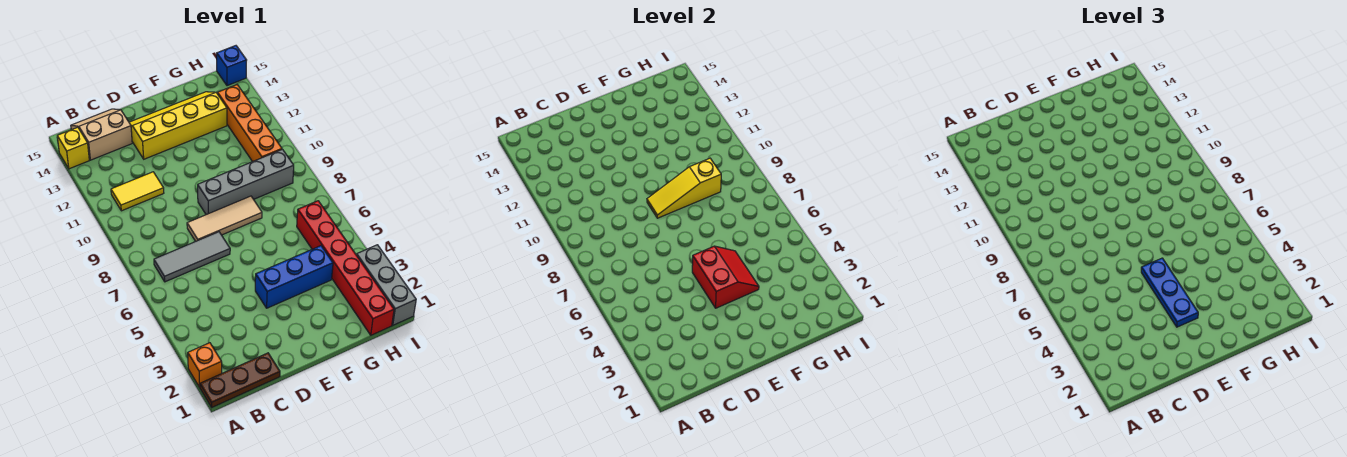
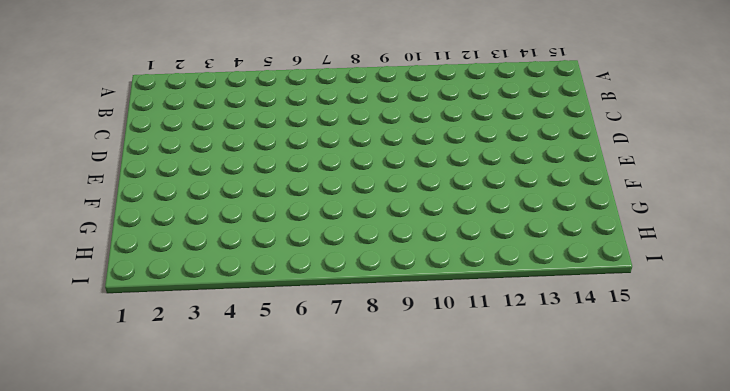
none -> brown plate A1:C1 level 1
none -> orange brick A2 level 1
none -> yellow brick A14 level 1

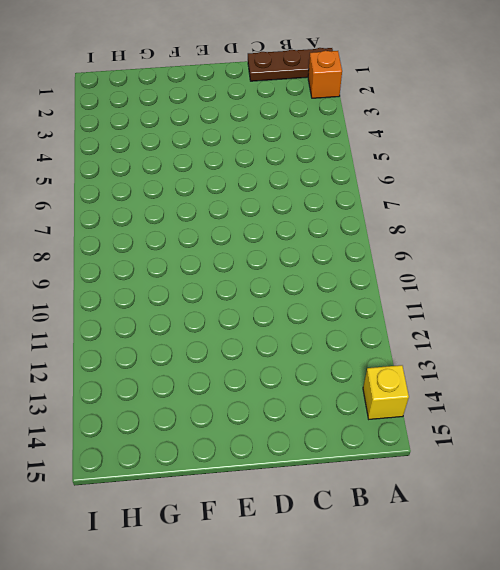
none -> grey tile B7:D7 level 1
none -> yellow tile B11:C11 level 1
none -> tan slope B14:C15 level 1 top 14

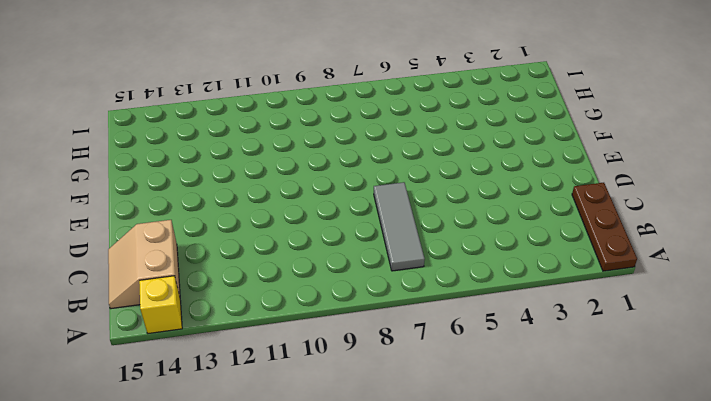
none -> orange brick A2 level 1
none -> yellow tile B11:C11 level 1
none -> tan tile D8:F8 level 1

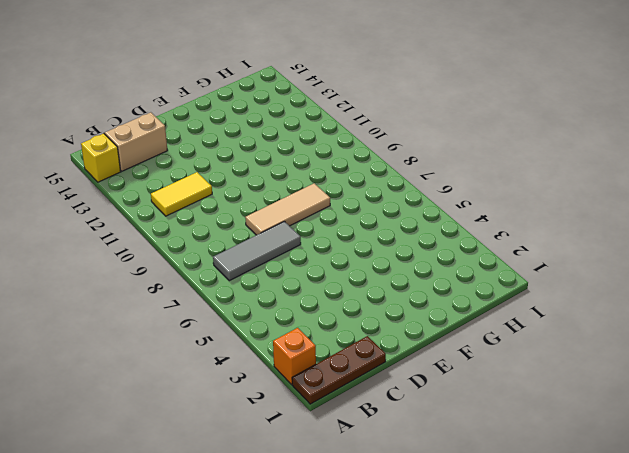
none -> yellow slope D13:G14 level 1 top 13
none -> blue brick E4:G4 level 1
none -> grey brick E9:H9 level 1

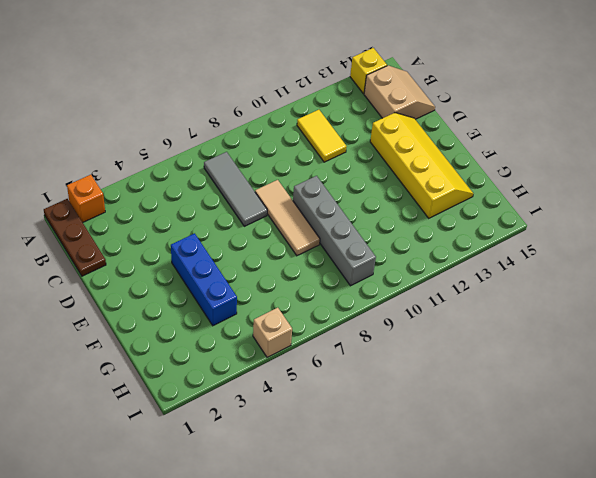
tan brick I5 level 1 -> none
none -> red brick H1:H6 level 1
none -> orange brick H10:H13 level 1
none -> grey brick I1:I3 level 1

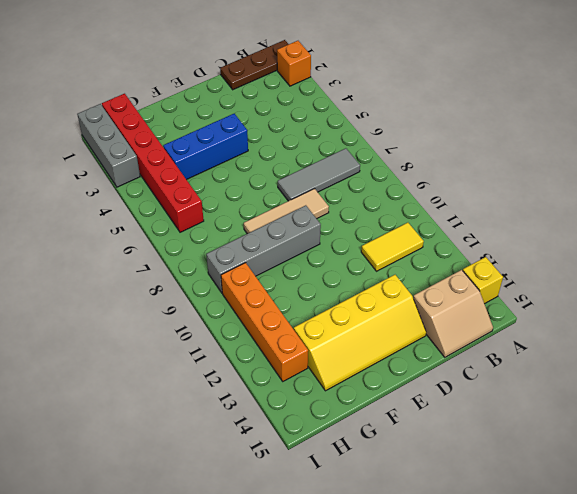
none -> blue brick I15 level 1
none -> red slope E4:F5 level 2 top E
none -> yellow slope E9:G9 level 2 top G

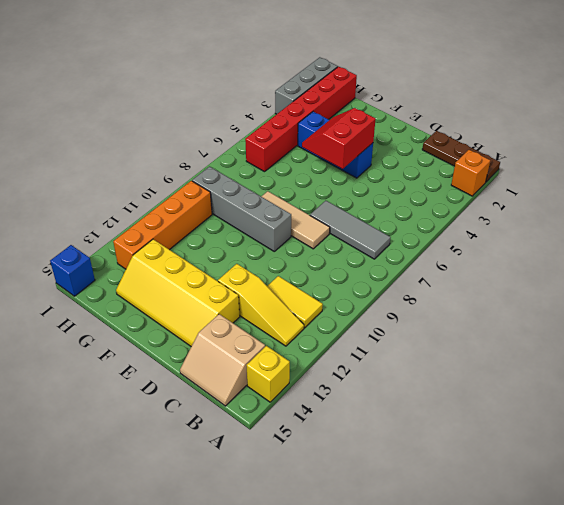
yellow slope B12:D12 level 1 top D -> yellow slope E9:G9 level 2 top G
none -> blue plate E3:E5 level 3

